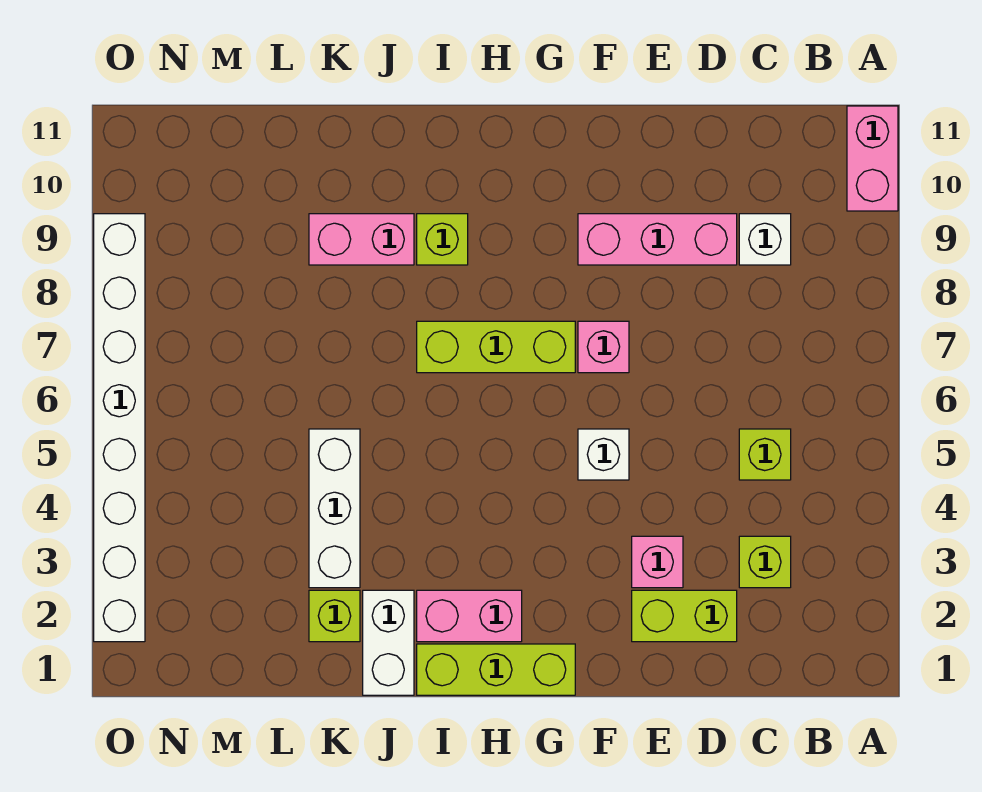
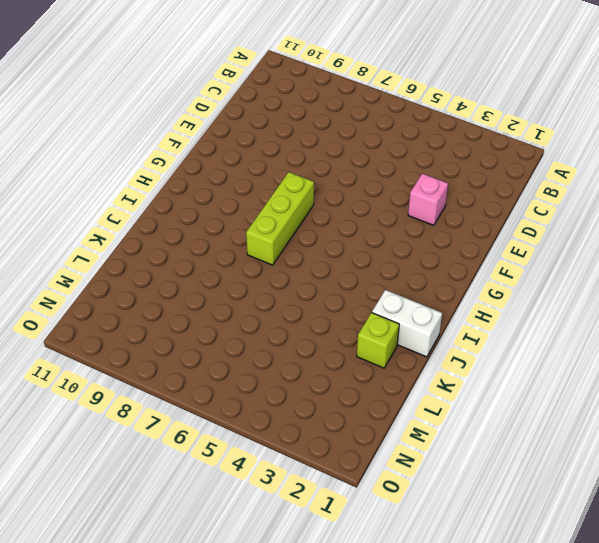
none -> pink brick A10:A11 level 1
none -> lime brick C3 level 1
none -> lime brick C5 level 1

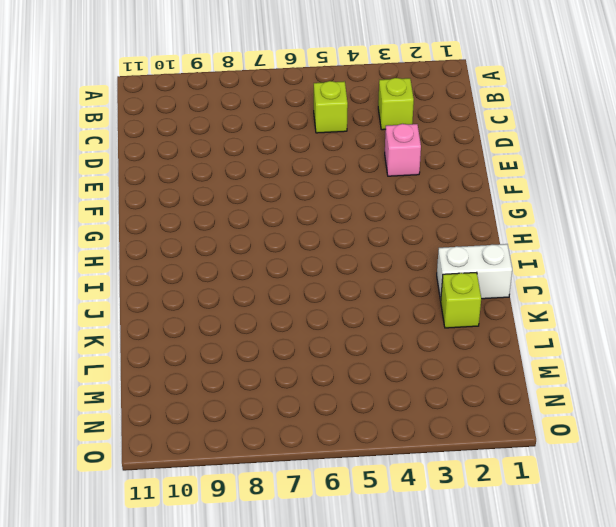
none -> pink brick A10:A11 level 1
none -> white brick C9 level 1
none -> lime brick D2:E2 level 1

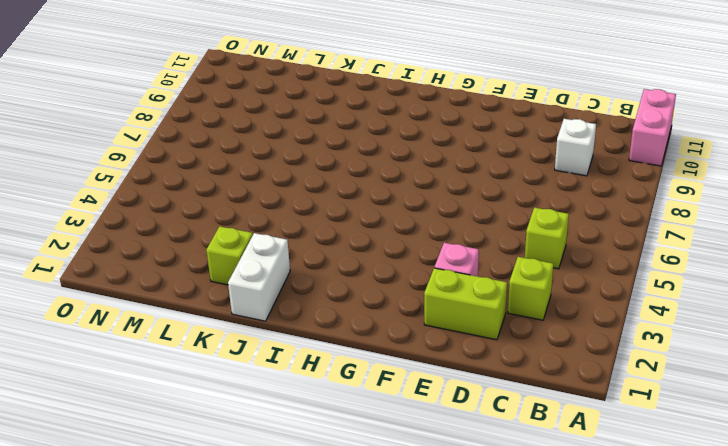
none -> pink brick D9:F9 level 1
none -> white brick F5 level 1
none -> pink brick F7 level 1

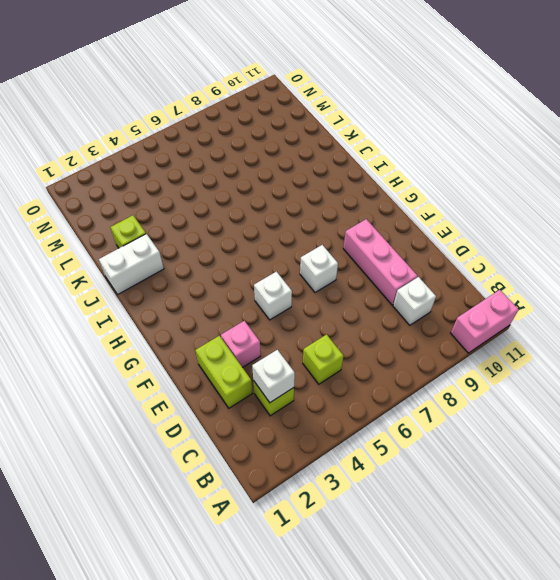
white brick C3 level 2 -> none
white brick F7 level 1 -> pink brick F7 level 1
none -> lime brick G1:I1 level 1
none -> lime brick G7:I7 level 1
none -> pink brick H2:I2 level 1

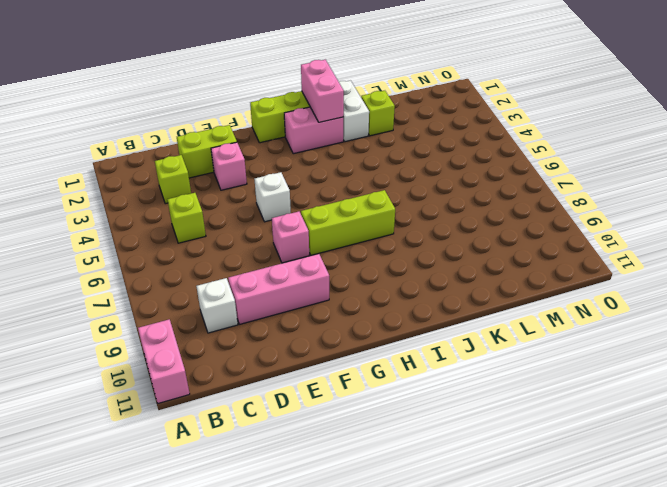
pink brick I1:I2 level 2 -> pink brick J9:K9 level 1
none -> lime brick I9 level 1
none -> white brick K3:K5 level 1
none -> white brick O2:O9 level 1

